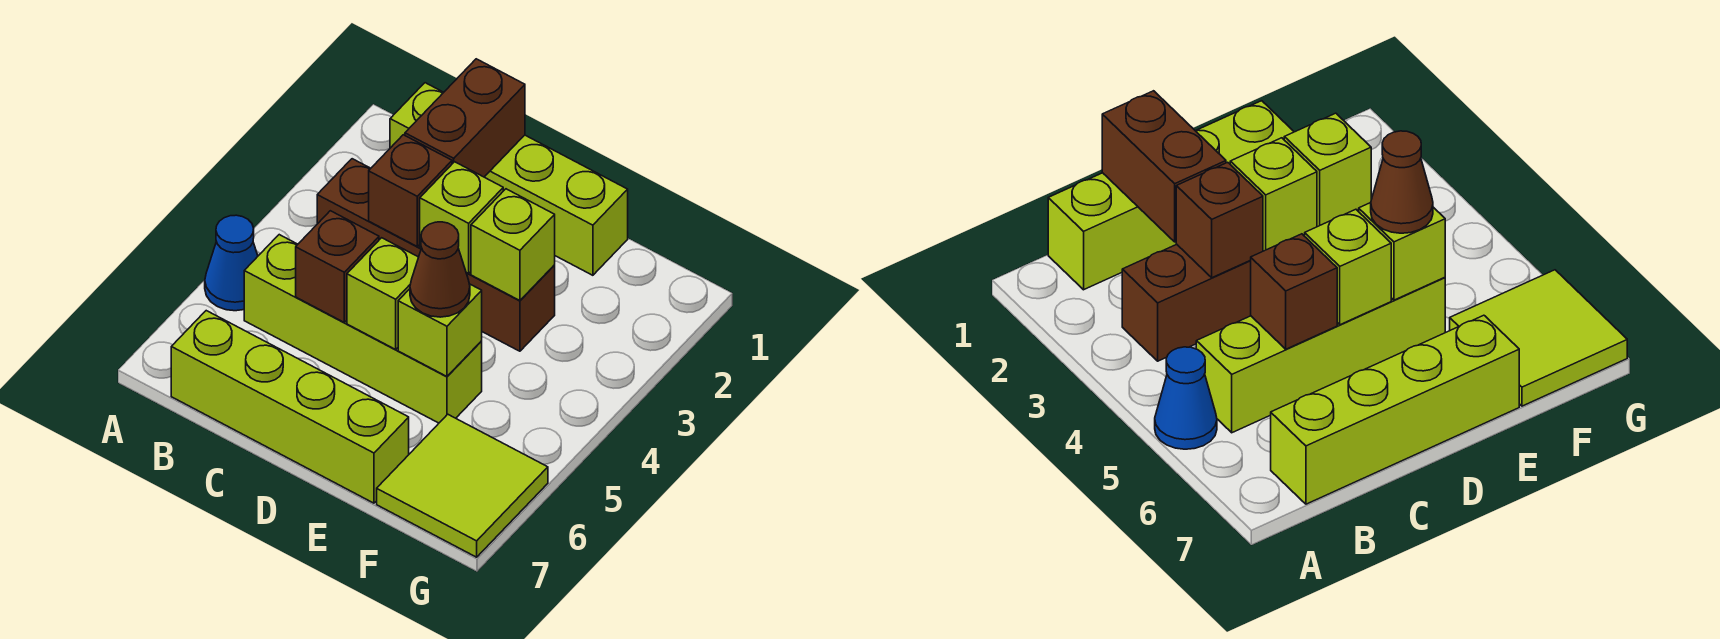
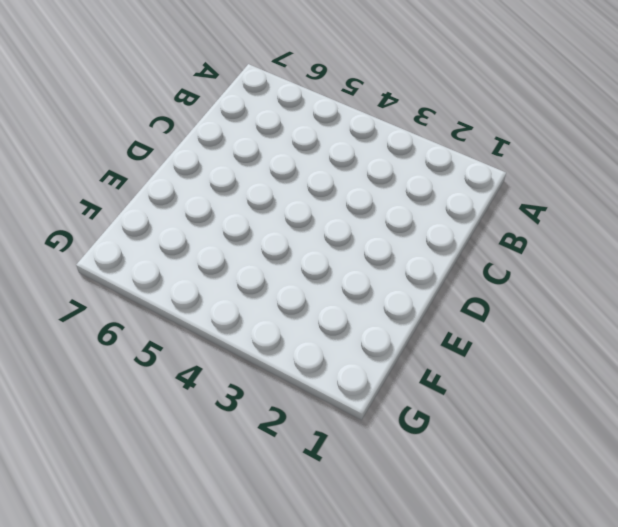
none -> blue cone A5 level 1
none -> lime brick B1:E1 level 1
none -> brown brick B3:E3 level 1

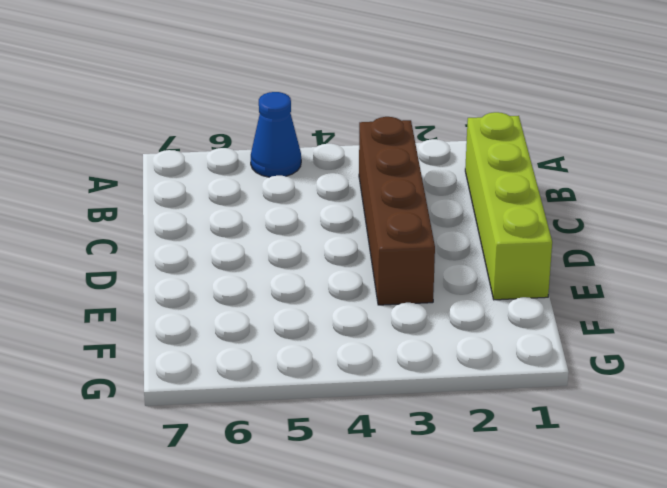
none -> lime brick B5:E5 level 1
none -> lime brick B7:E7 level 1
none -> lime tile F6:G7 level 1

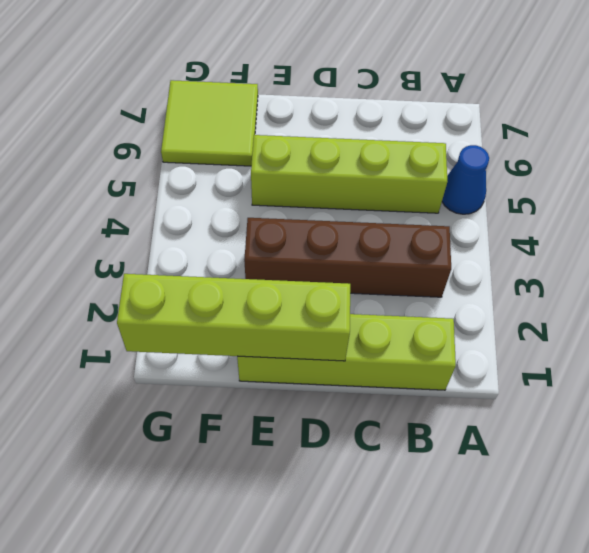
lime brick D1:G1 level 2 -> lime brick B7:E7 level 1
none -> brown brick C1:C2 level 2
none -> brown brick C3 level 2
none -> brown brick C5 level 2

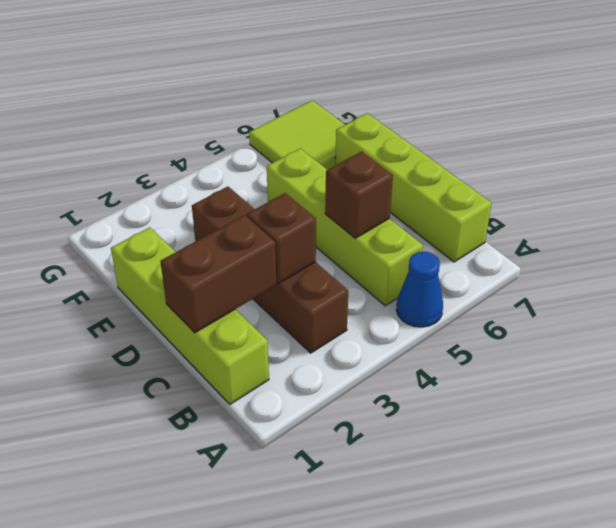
none -> lime brick D3 level 2
none -> lime brick D5 level 2
none -> lime brick E3 level 2

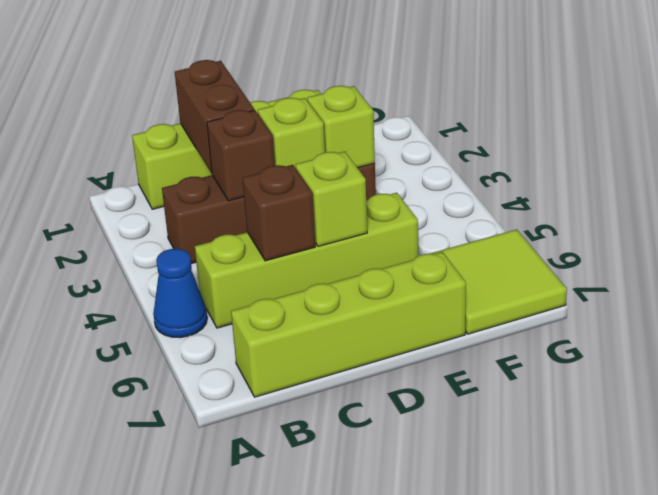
none -> lime brick E5 level 2
none -> brown cone E5 level 3

